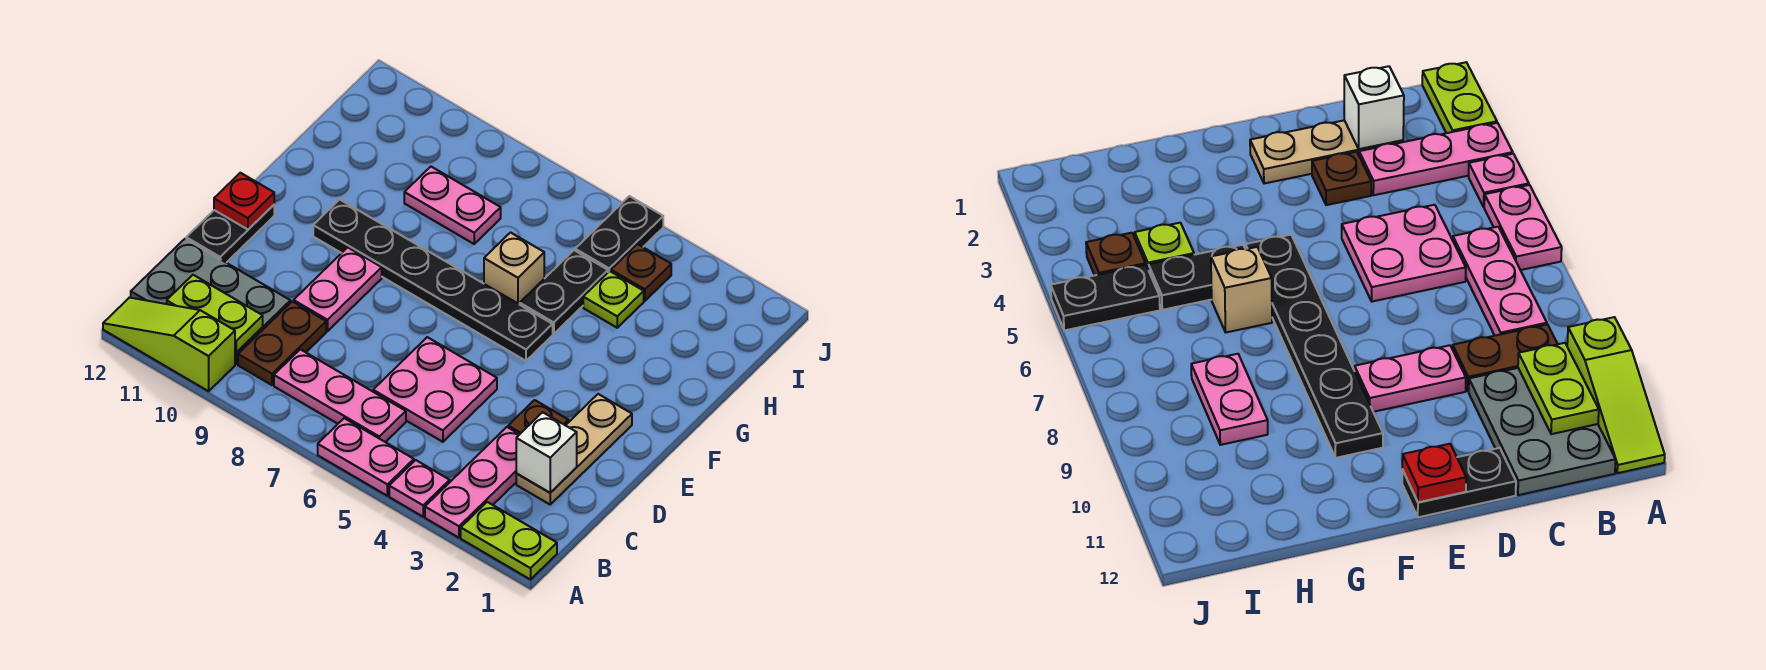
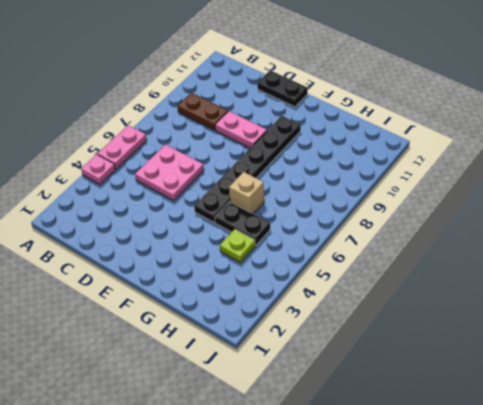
none -> lime plate A1:A2 level 1
none -> pink plate A3:C3 level 1
none -> lime slope A10:A12 level 1 top 10

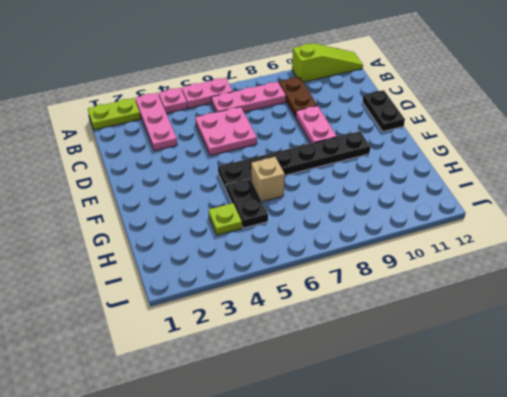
none -> grey plate B10:C12 level 1
none -> tan plate C2:E2 level 1
none -> brown plate D3 level 1

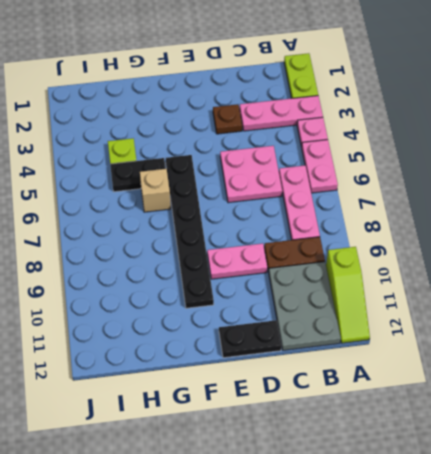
none -> tan plate C2:E2 level 1
none -> pink plate H8:H9 level 1
none -> brown plate I4 level 1

